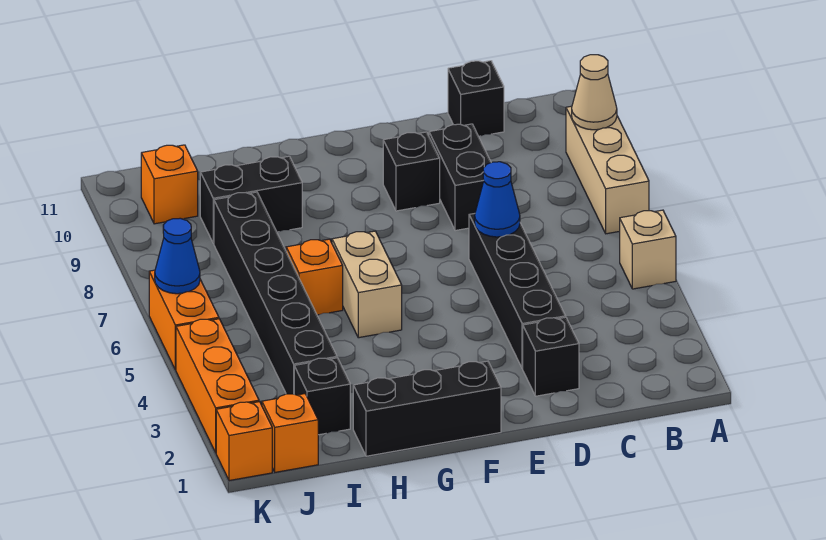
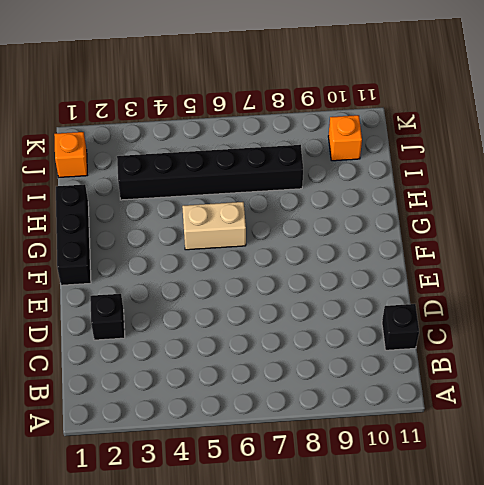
none -> tan brick A5 level 1
none -> tan brick A7:A9 level 1
none -> black brick D3:D6 level 1

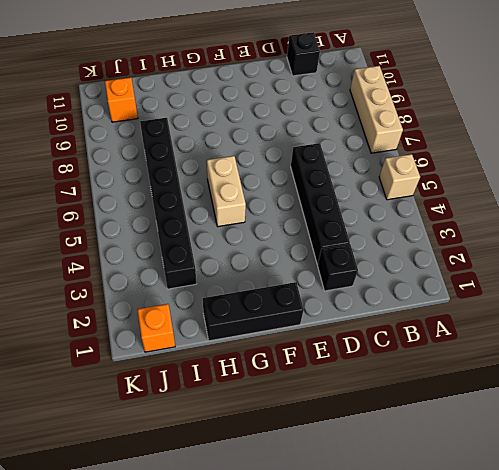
none -> black brick D8:D9 level 1
none -> black brick E9 level 1
none -> orange brick H6 level 1

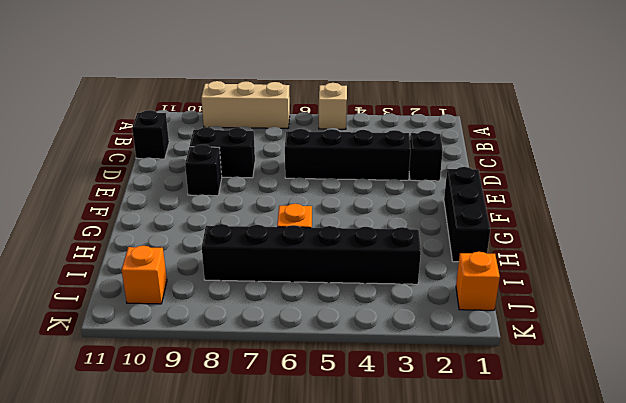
none -> tan brick G5:G6 level 1
none -> black brick H9:I9 level 1
none -> black brick I2 level 1

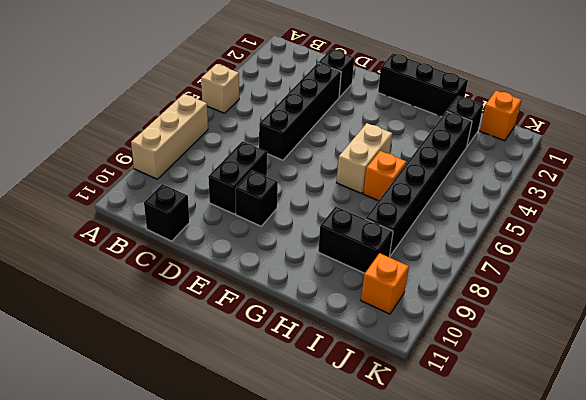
none -> orange brick K1 level 1
none -> orange brick K2:K4 level 1
none -> orange brick K5:K6 level 1

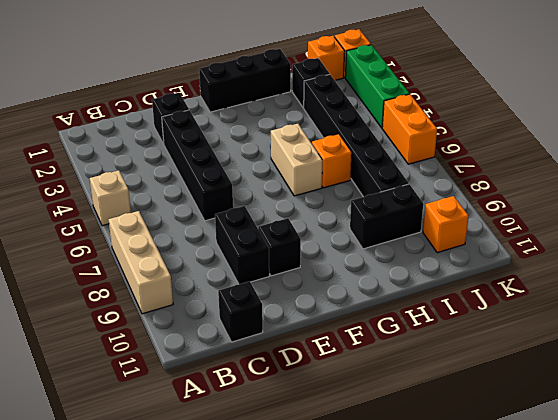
green brick K2:K4 level 1 -> orange brick K2:K4 level 1
none -> tan cone A9 level 2
none -> blue cone D6 level 2
none -> blue cone K6 level 2

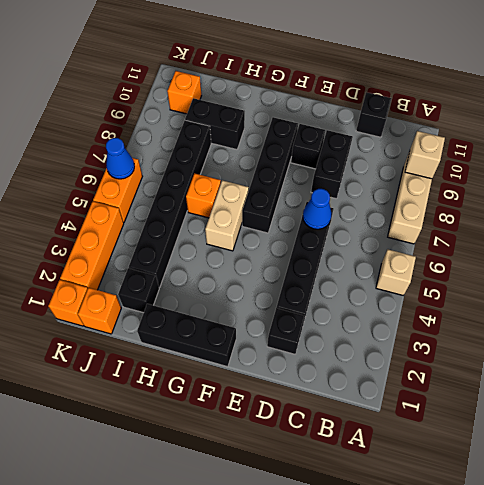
tan brick A9 level 2 -> tan cone A9 level 2
black brick F6:F9 level 1 -> none

